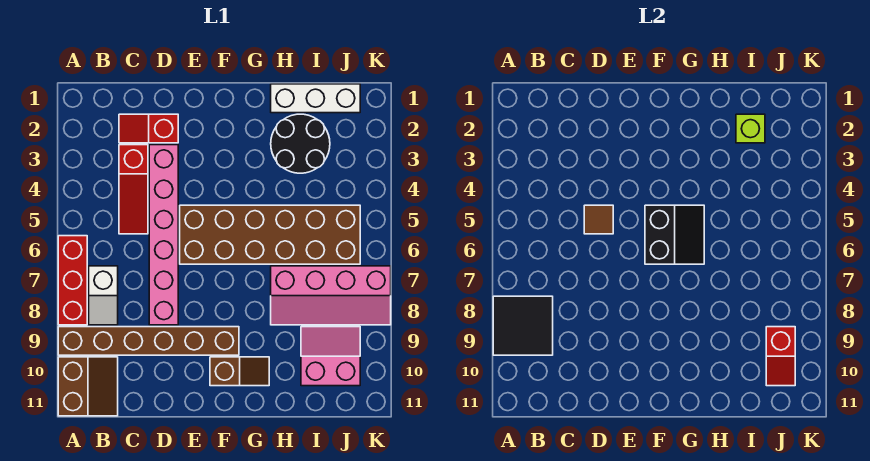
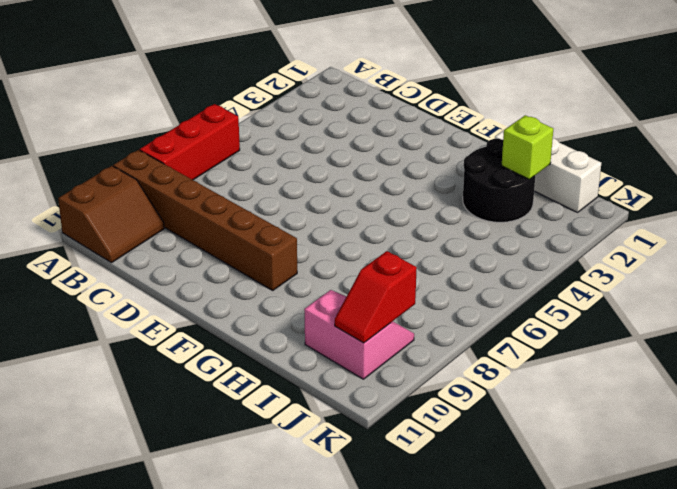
none -> white slope B7:B8 level 1 top 7
none -> red slope C2:D2 level 1 top D
none -> red slope C3:C5 level 1 top 3

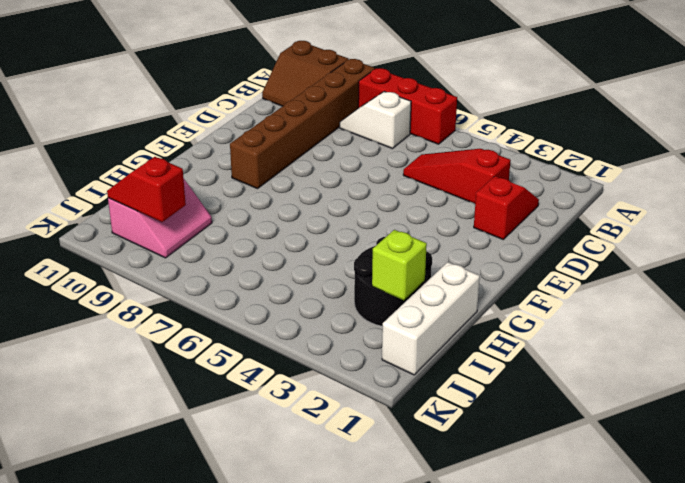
none -> pink brick D3:D8 level 1
none -> brown brick E5:J6 level 1
none -> brown slope F10:G10 level 1 top F

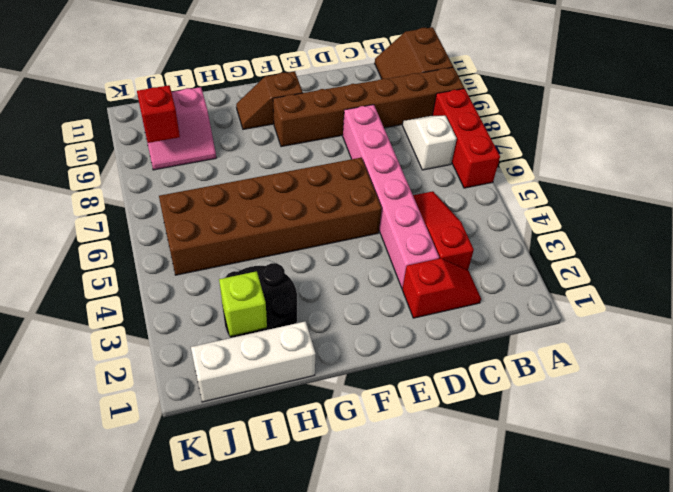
none -> pink slope H7:K8 level 1 top 7
none -> black tile A8:B9 level 2
none -> brown tile D5 level 2

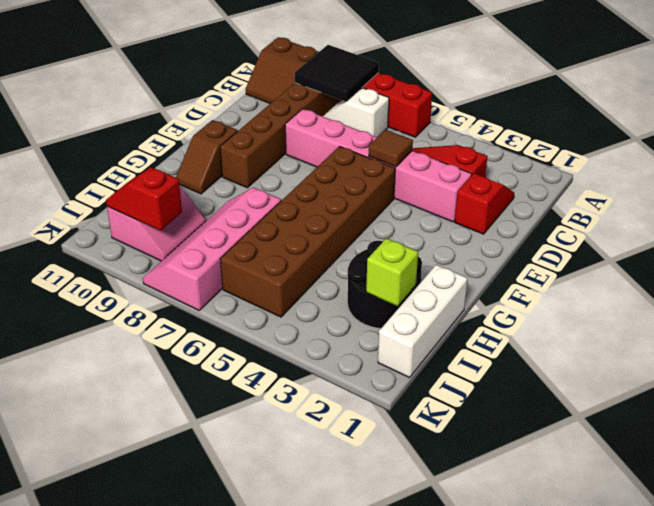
none -> black slope F5:G6 level 2 top F

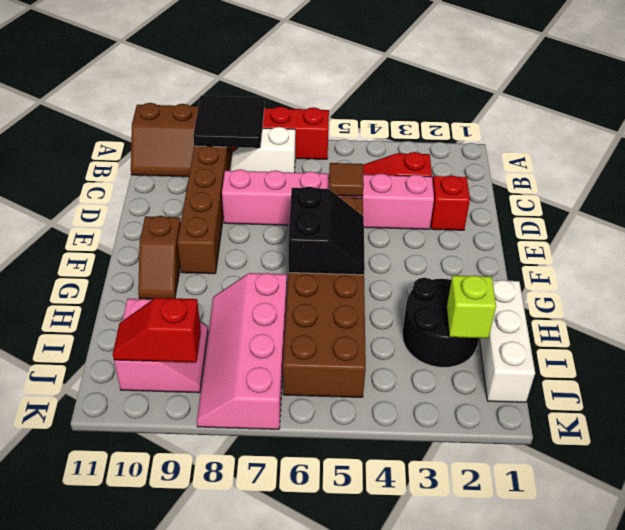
black slope F5:G6 level 2 top 6 -> black slope F5:G6 level 2 top F

